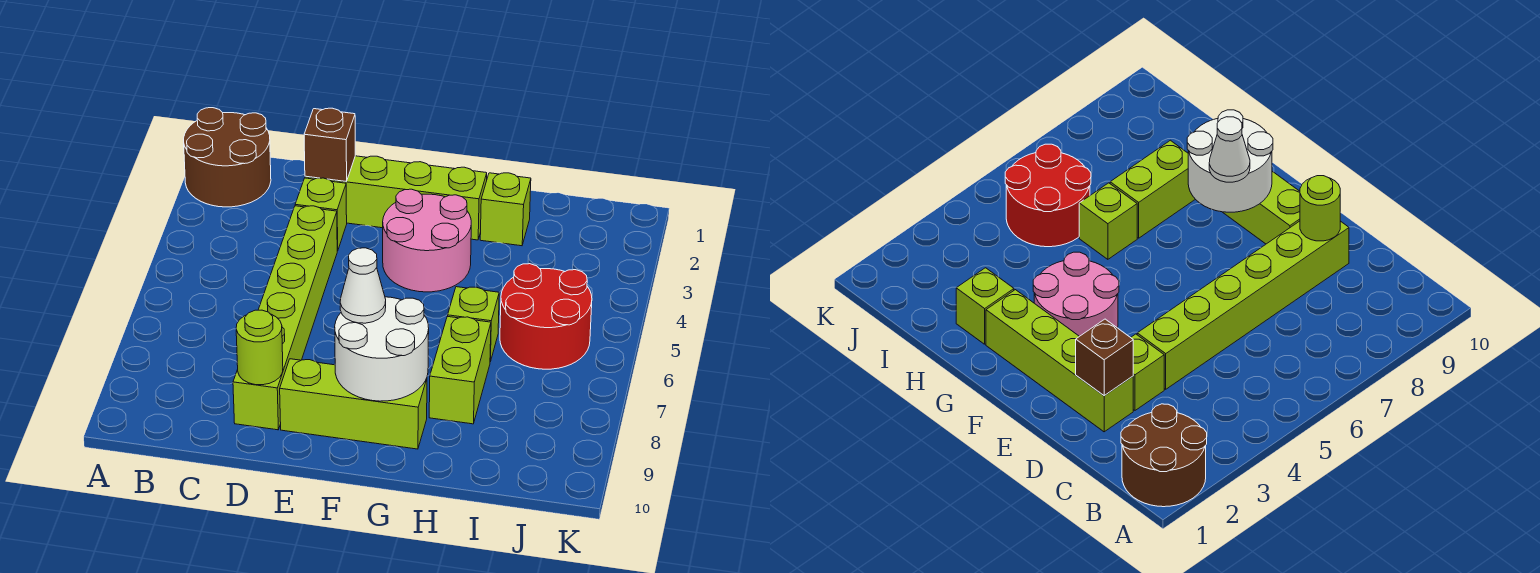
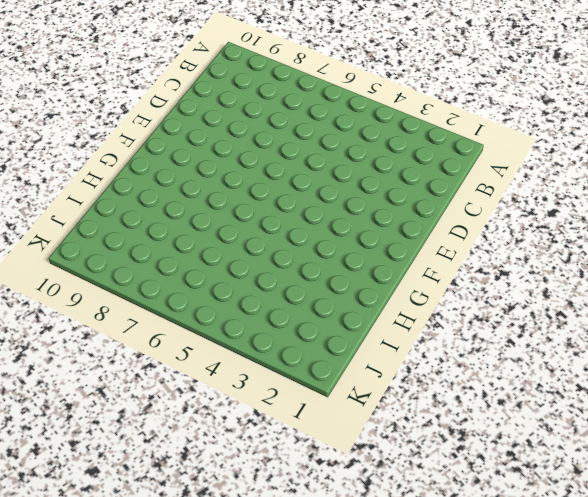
none -> brown round brick A1:B2 level 1
none -> lime brick D2:G2 level 1
none -> lime brick D3 level 1

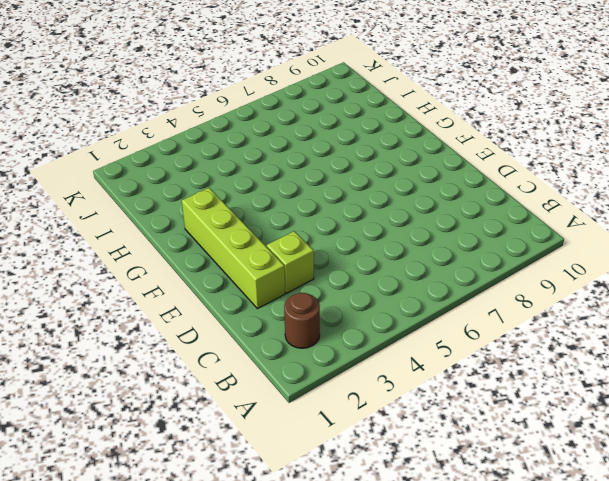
brown round brick B2 level 1 -> brown round brick A1:B2 level 1
none -> lime brick D4:D9 level 1
none -> lime brick E9:G9 level 1
none -> pink round brick F3:G4 level 1

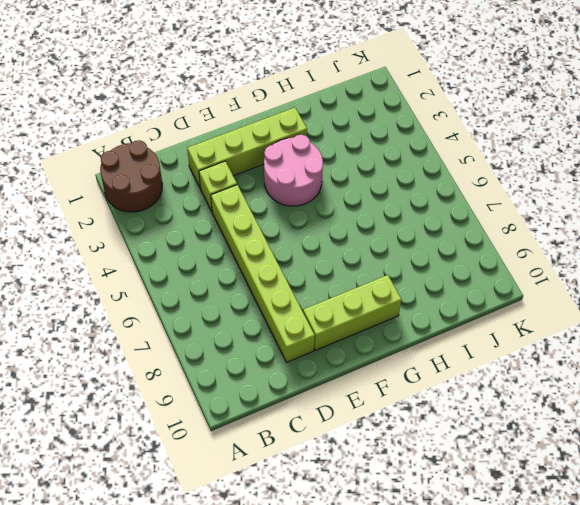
none -> lime brick H2 level 1
none -> lime brick H6 level 1
none -> lime brick H7:H8 level 1

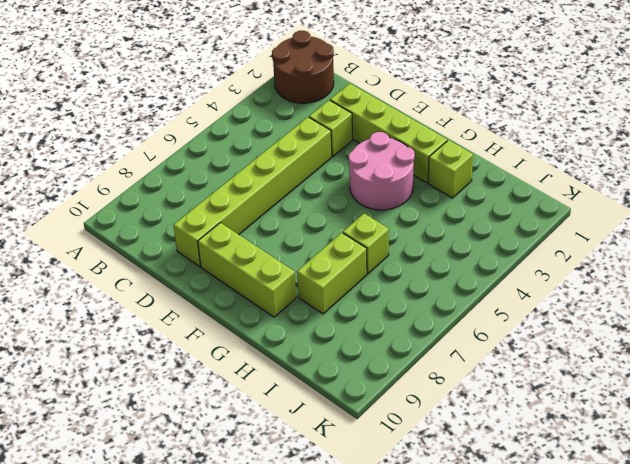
none -> red round brick I5:J6 level 1
none -> brown brick D2 level 2
none -> lime round brick D9 level 2

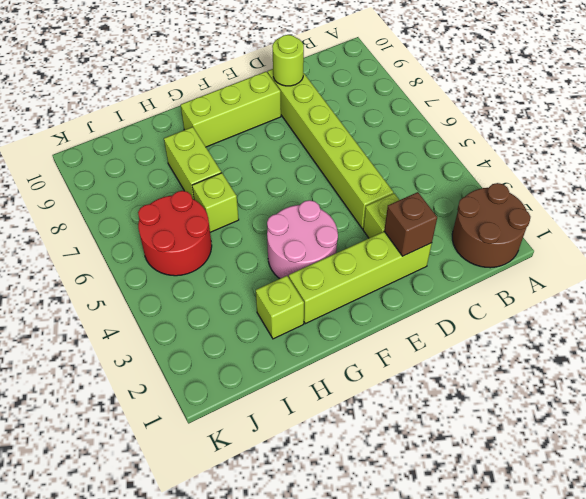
none -> white round brick F8:G9 level 2
none -> white cone F8 level 3

